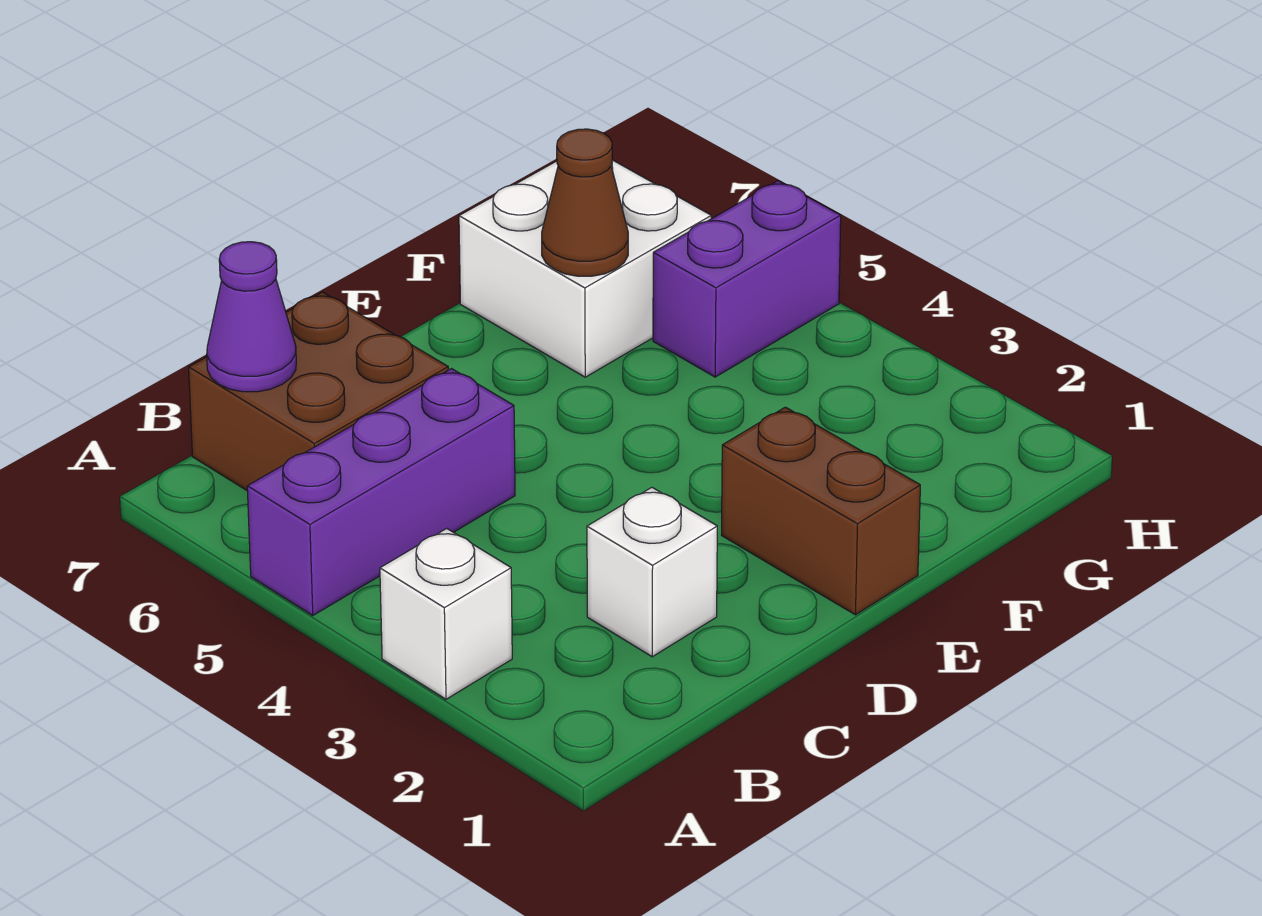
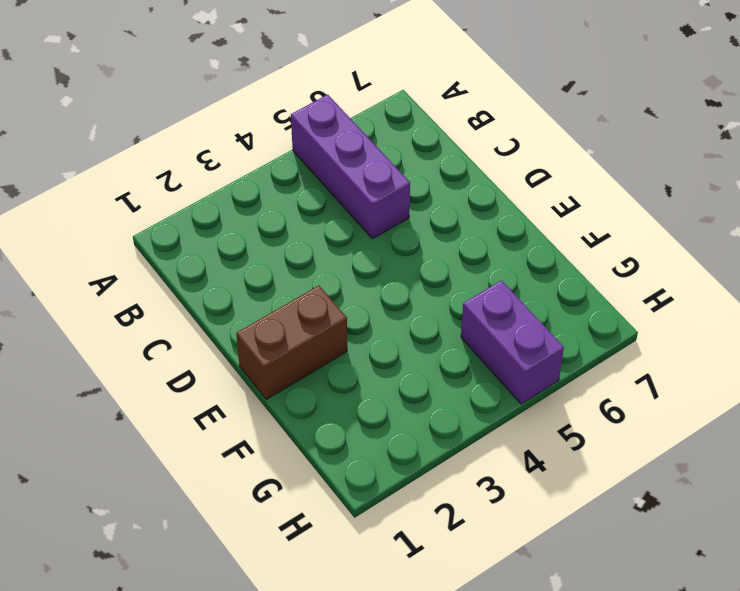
none -> white brick A3 level 1
none -> brown brick B6:C7 level 1

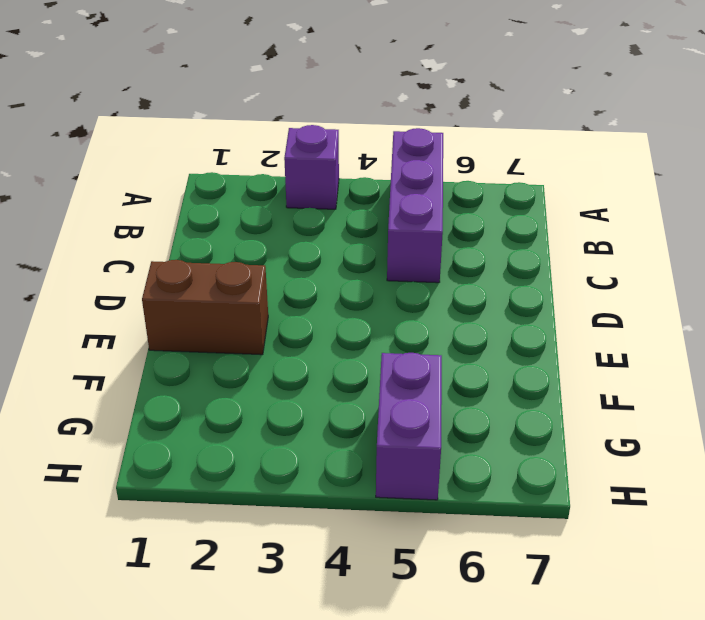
purple brick A3 level 1 -> white brick A3 level 1
none -> brown brick B6:C7 level 1
none -> white brick C2 level 1

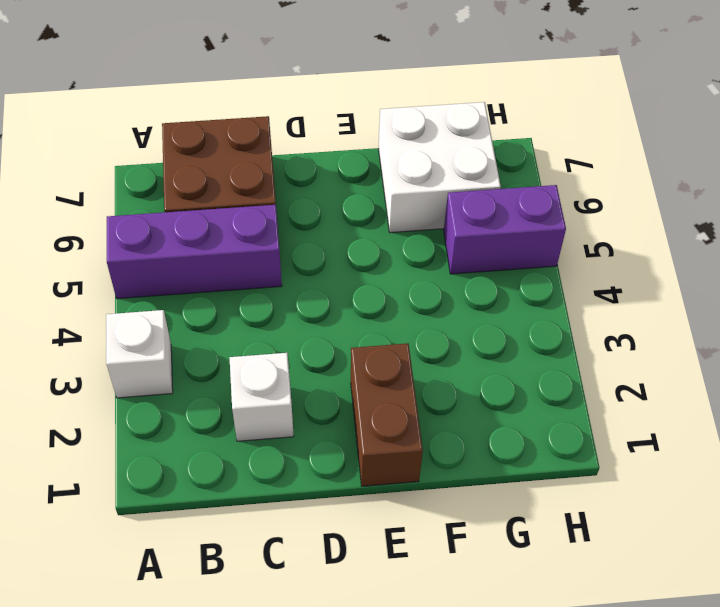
none -> purple cone B7 level 2
none -> brown cone F6 level 2

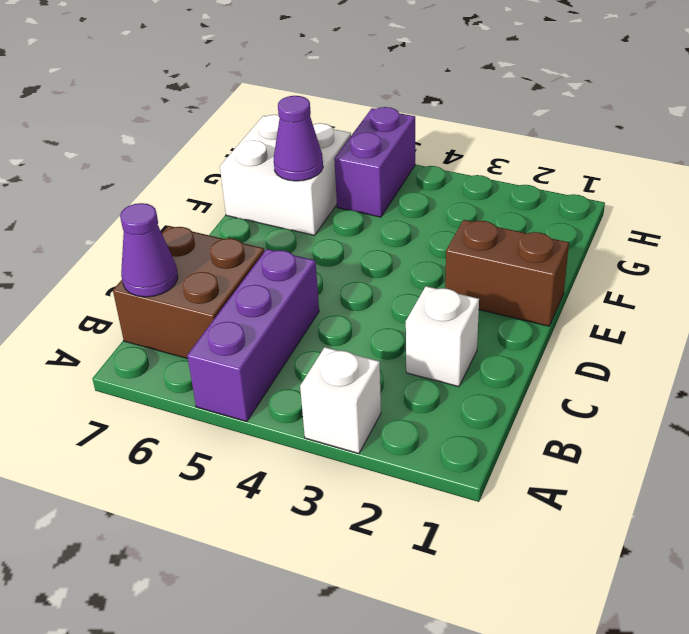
purple cone F6 level 2 -> brown cone F6 level 2

